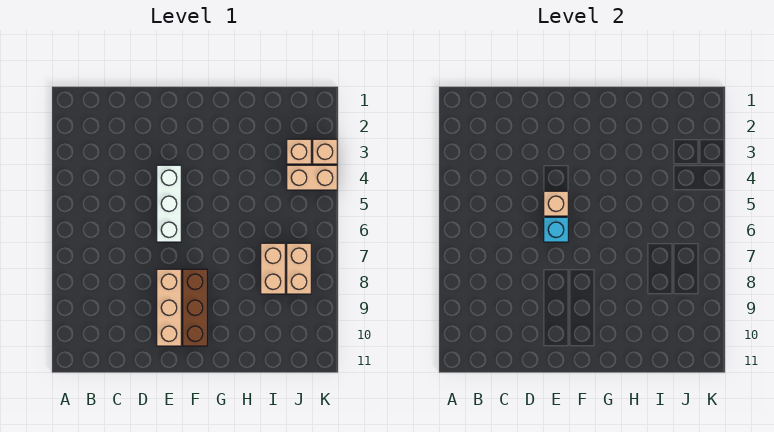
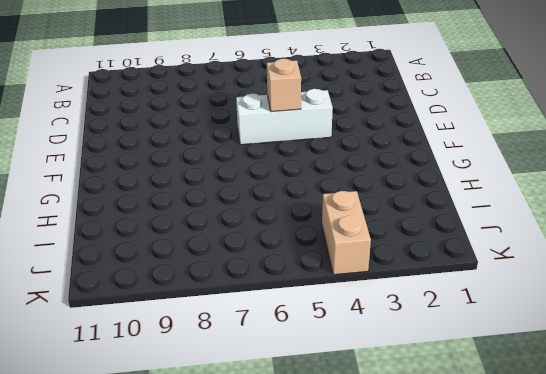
none -> tan brick E8:E10 level 1
none -> brown brick F8:F10 level 1

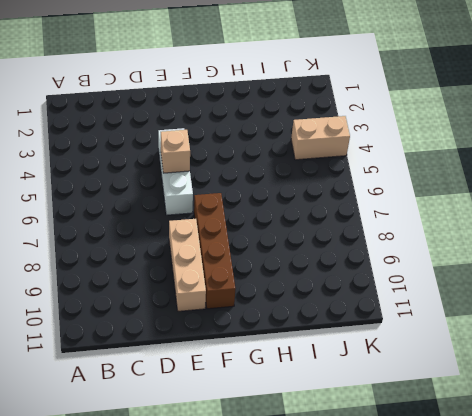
brown brick F7:F10 level 1 -> brown brick F8:F10 level 1
none -> tan brick I7:I8 level 1
none -> tan brick J3 level 1

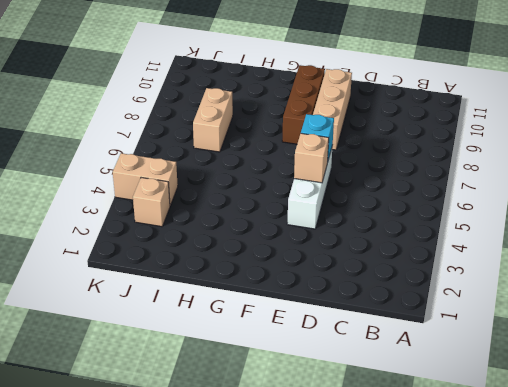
none -> tan brick J7:J8 level 1
none -> tan brick K3 level 1

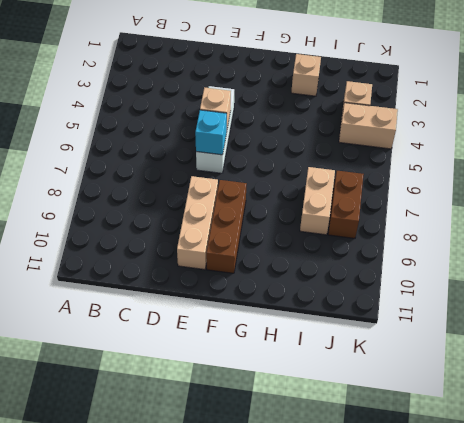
tan brick H2 level 1 -> tan brick K3 level 1
brown brick J7:J8 level 1 -> tan brick J7:J8 level 1

